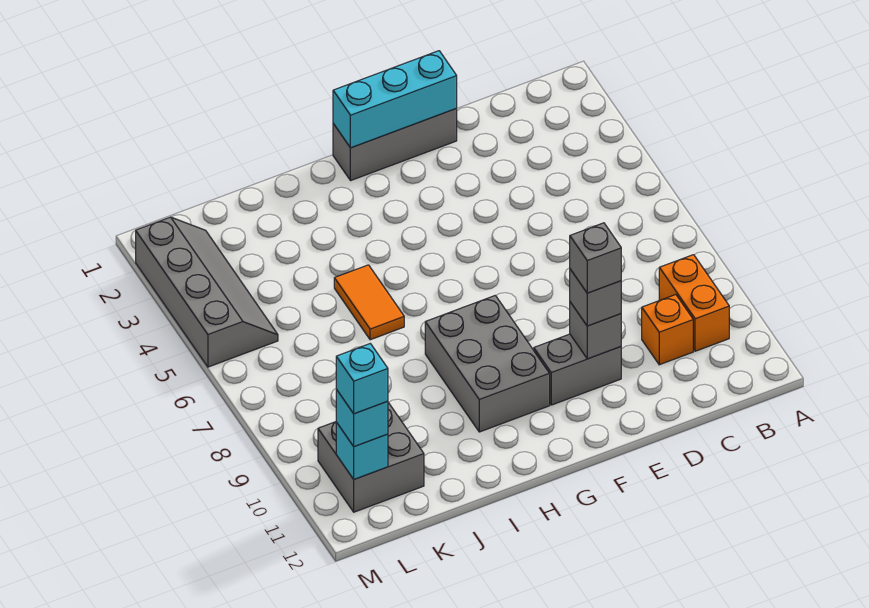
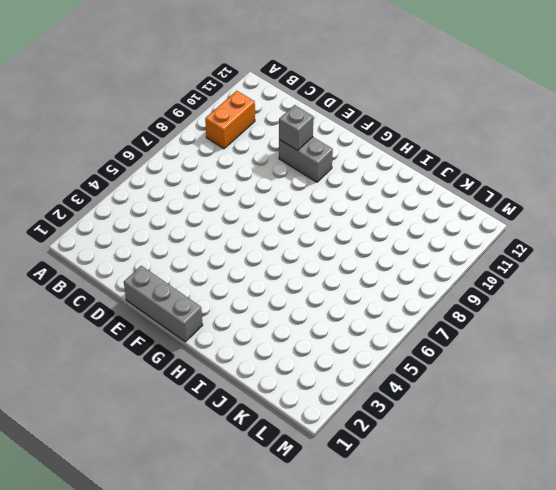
none -> orange brick C10 level 1
none -> grey brick G8:H10 level 1
none -> orange tile I5:I6 level 1

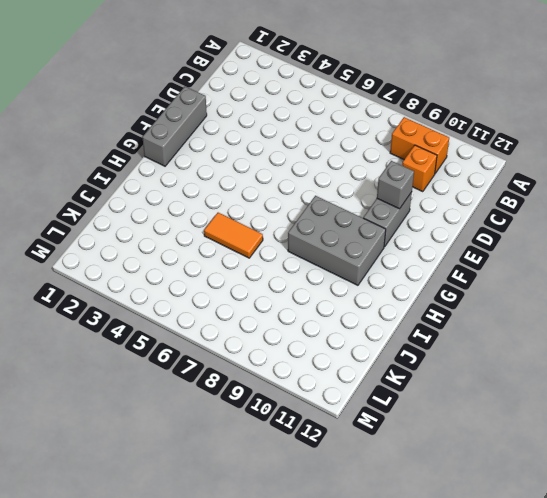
none -> grey brick K10:L11 level 1
none -> grey slope L2:M5 level 1 top M
none -> cyan brick E1:G1 level 2

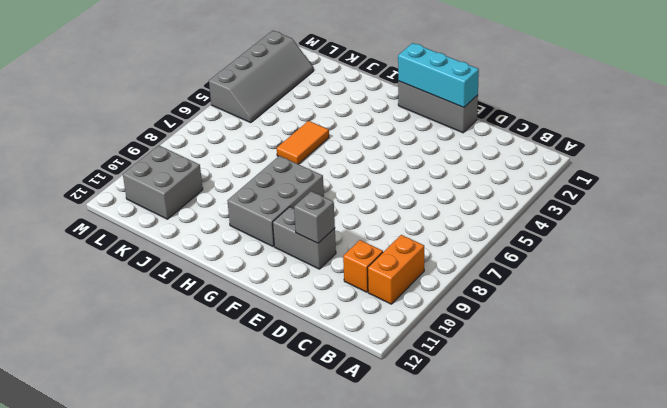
none -> cyan brick L11 level 2
none -> grey brick E10 level 3
none -> cyan brick L11 level 3

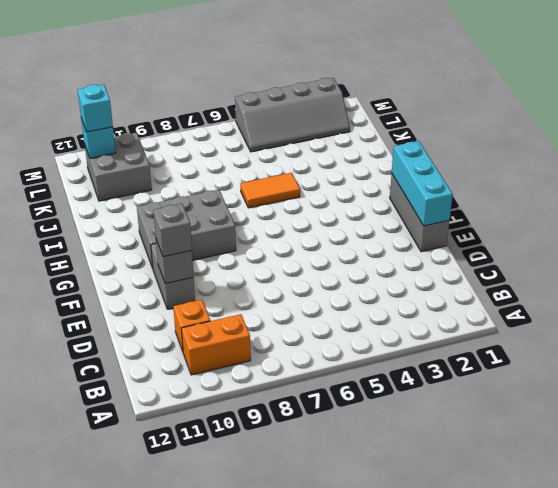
none -> grey brick E10 level 4
none -> cyan brick L11 level 4

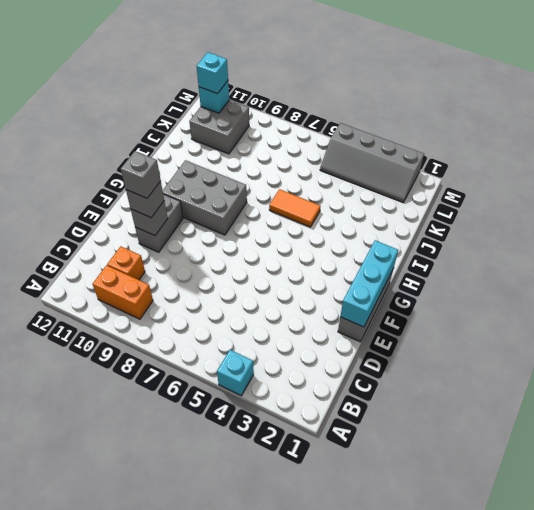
cyan brick A4 level 1 -> cyan brick L11 level 4

